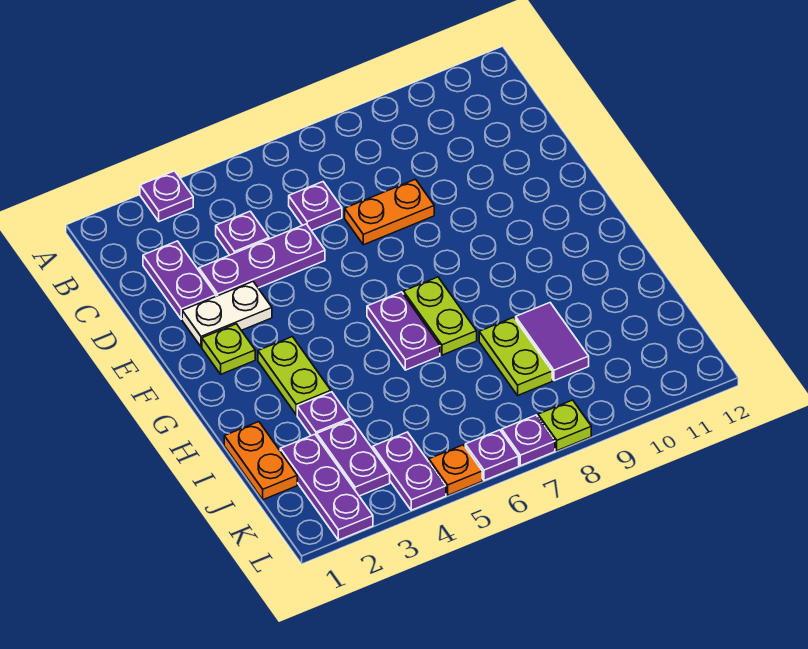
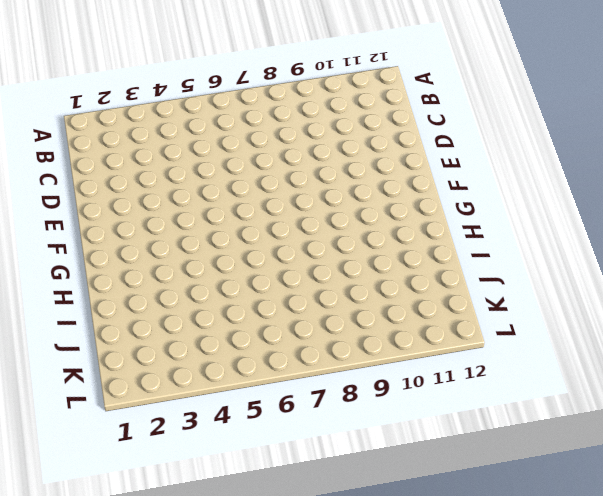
none -> purple plate A3 level 1
none -> purple plate C2:D2 level 1
none -> purple plate C4 level 1

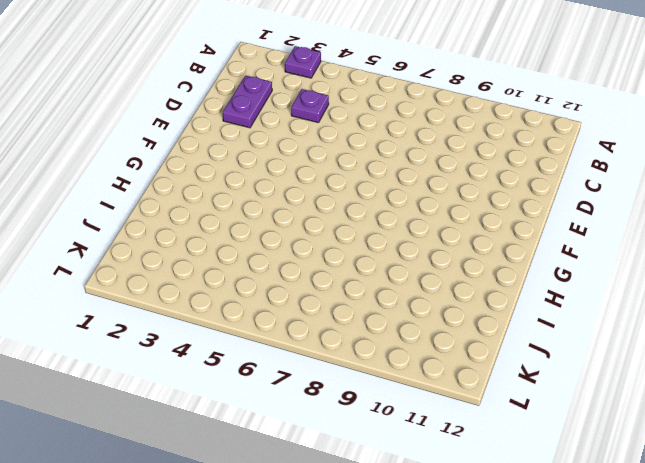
none -> purple plate C6 level 1
none -> purple plate D3:D5 level 1
none -> orange plate D7:D8 level 1

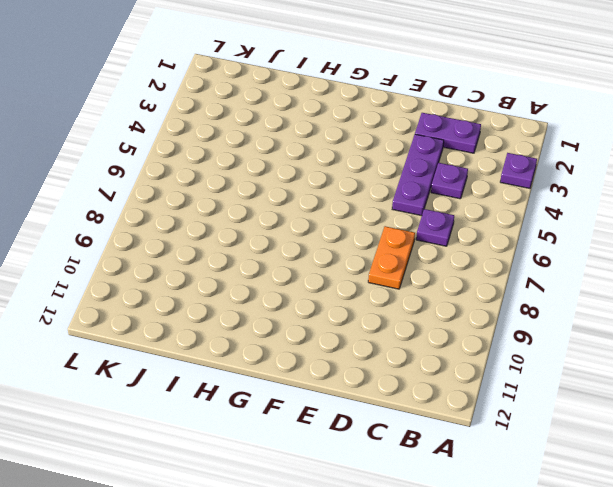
none -> white plate E2:E3 level 1
none -> lime plate F2 level 1
none -> lime plate G3:H3 level 1

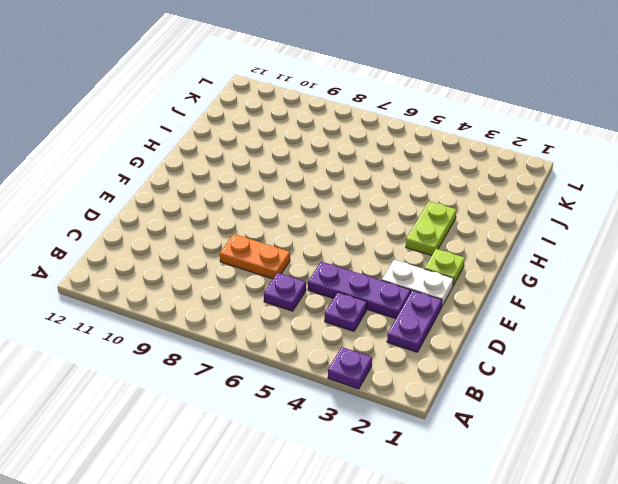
none -> purple plate G6:H6 level 1
none -> lime plate G7:H7 level 1
none -> orange plate I1:J1 level 1

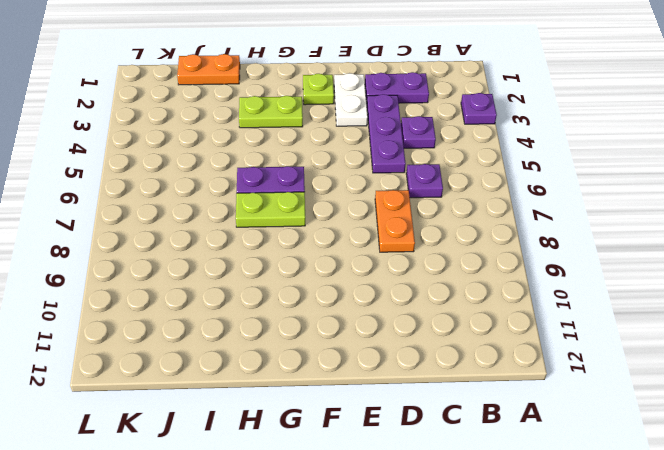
none -> purple plate I3 level 1
none -> lime plate I8:J8 level 1
none -> purple tile I9:J9 level 1

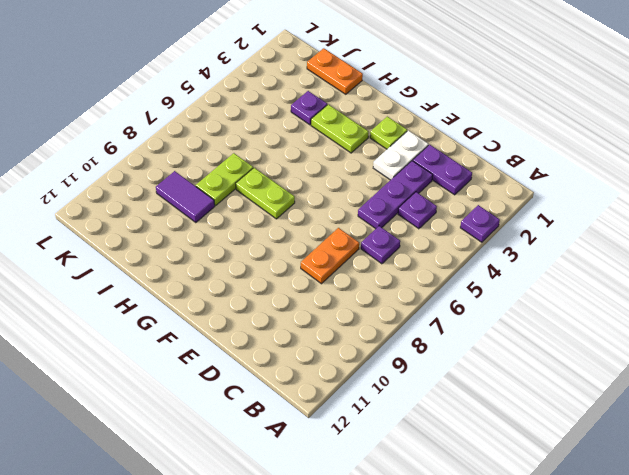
lime plate I7:I8 level 1 -> lime plate I8:J8 level 1
none -> purple plate G6:H6 level 1
none -> purple plate J2:L2 level 1
none -> purple plate J3:K3 level 1

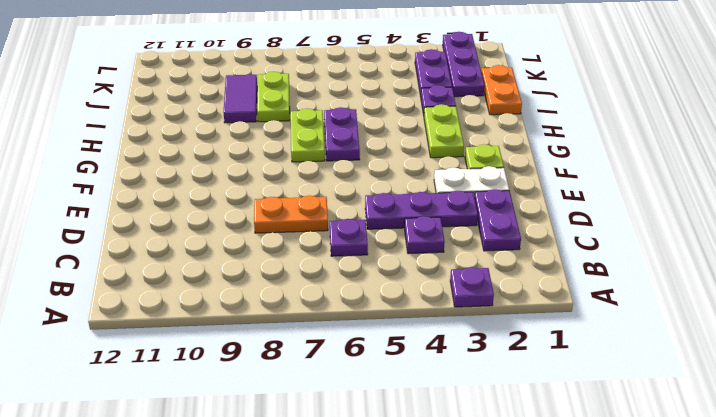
none -> purple plate K4:L4 level 1
none -> orange plate L5 level 1
none -> purple plate L6 level 1

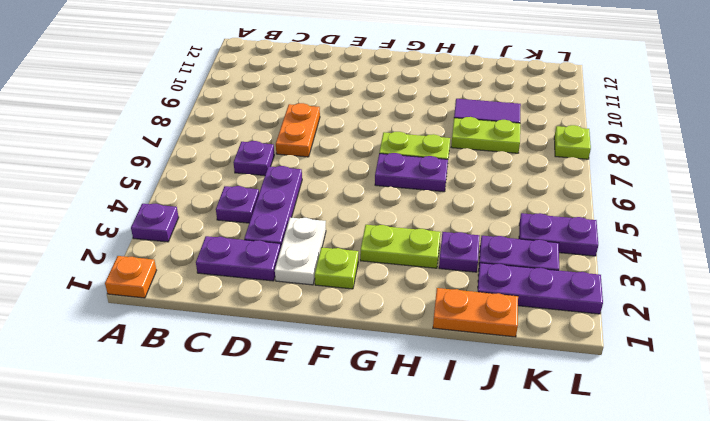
orange plate A1 level 1 -> orange plate L5 level 1
none -> purple plate L6 level 1
none -> purple plate L7 level 1

